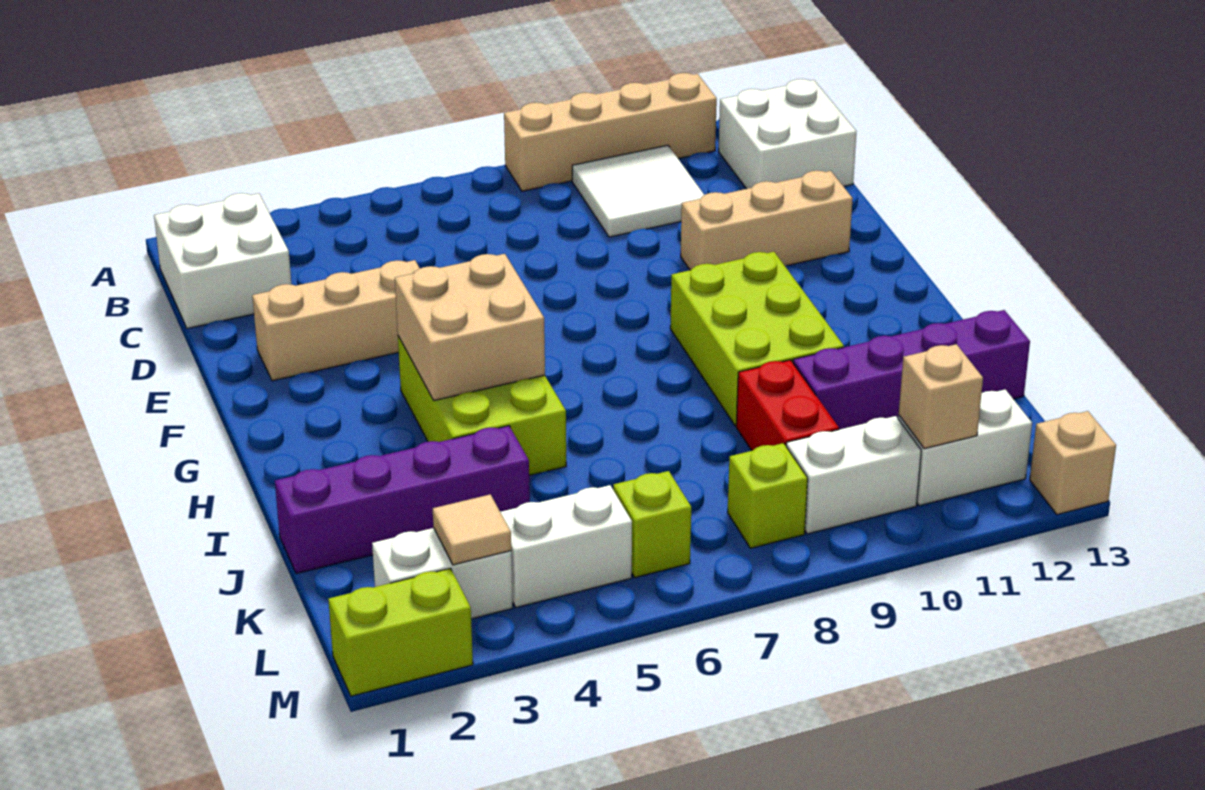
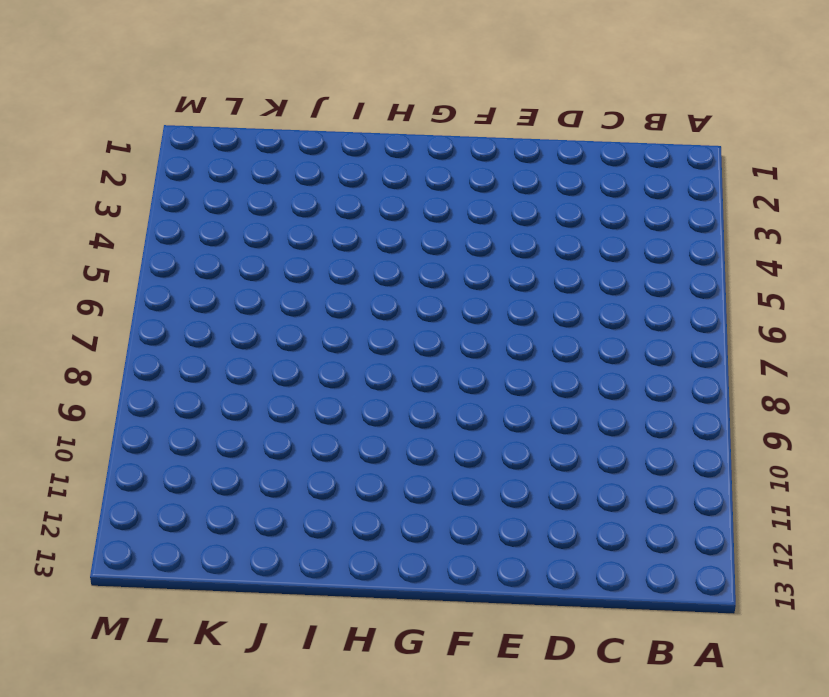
none -> tan brick A8:A11 level 1
none -> white brick B1:C2 level 1
none -> white tile B9:C10 level 1

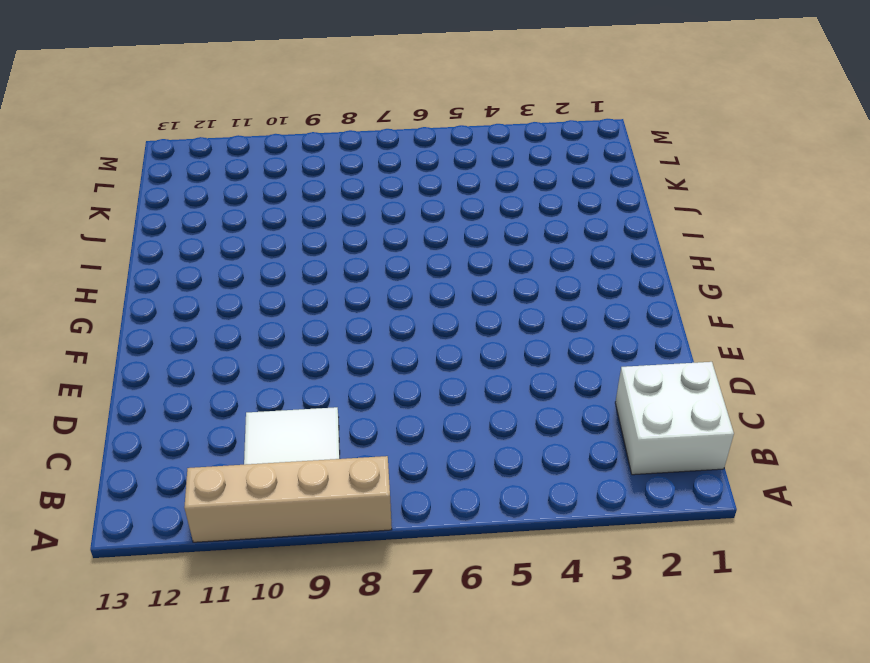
none -> white brick B12:C13 level 1
none -> tan brick E2:E4 level 1
none -> tan brick E10:E12 level 1

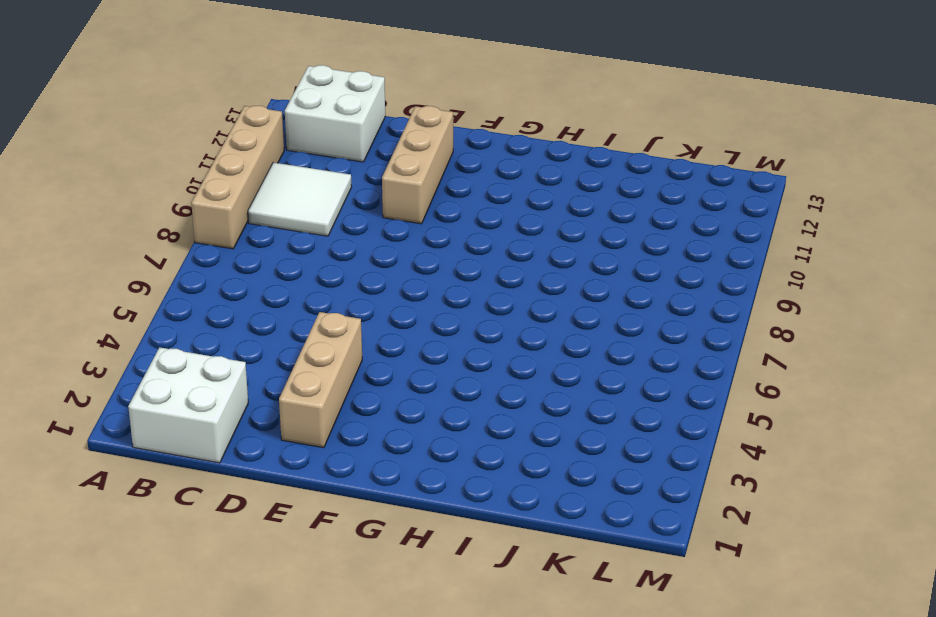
none -> lime brick G4:I5 level 1
none -> lime brick G9:I10 level 1
none -> purple brick J1:J4 level 1

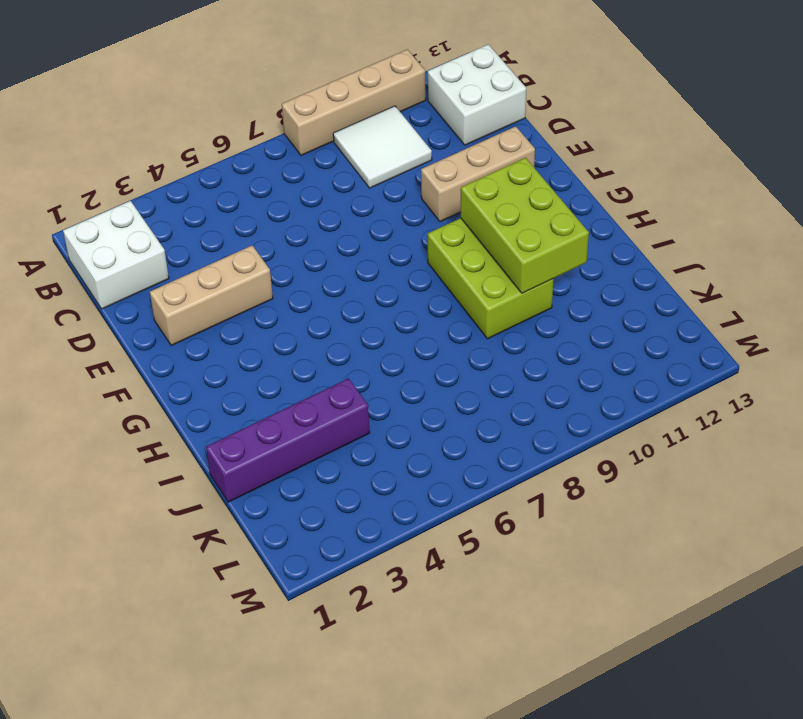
lime brick G10:I11 level 2 -> lime brick G4:I5 level 1
none -> red brick J9:K9 level 1
none -> purple brick J10:J13 level 1
none -> white brick L2:L3 level 1

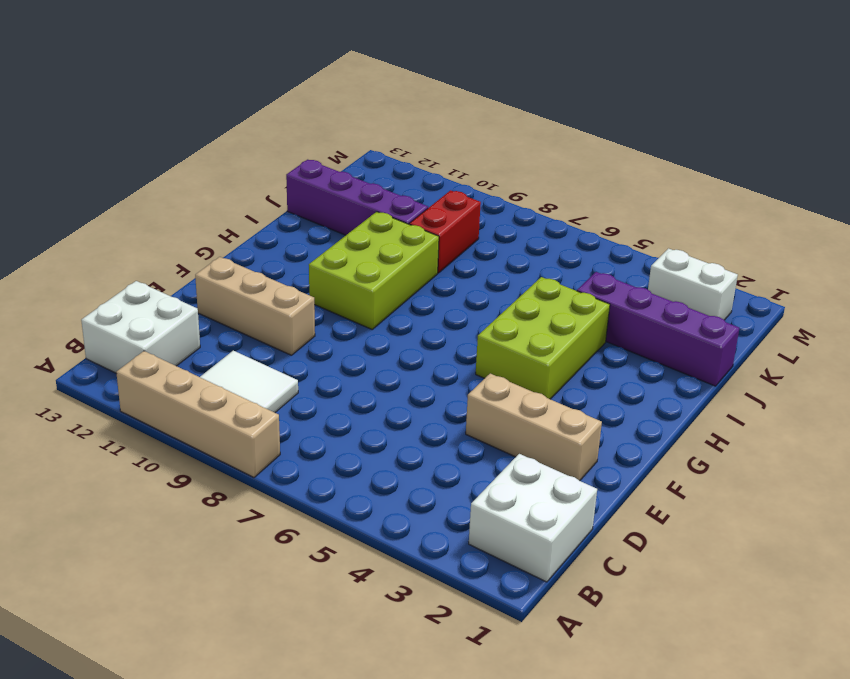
none -> white brick L4:L5 level 1
none -> lime brick L6 level 1
none -> lime brick L8 level 1

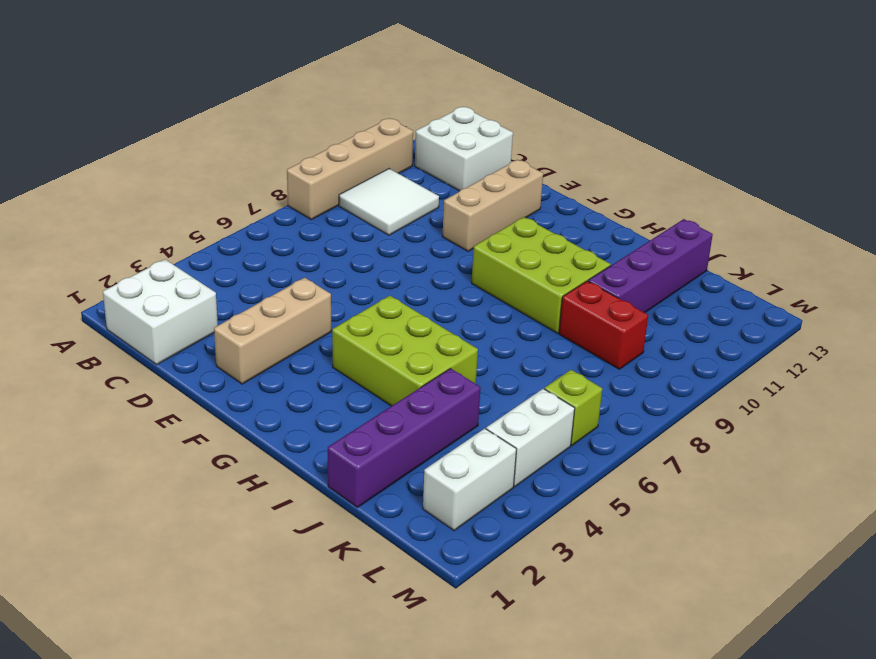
none -> lime brick L8 level 1
none -> white brick L9:L10 level 1
none -> white brick L11:L12 level 1

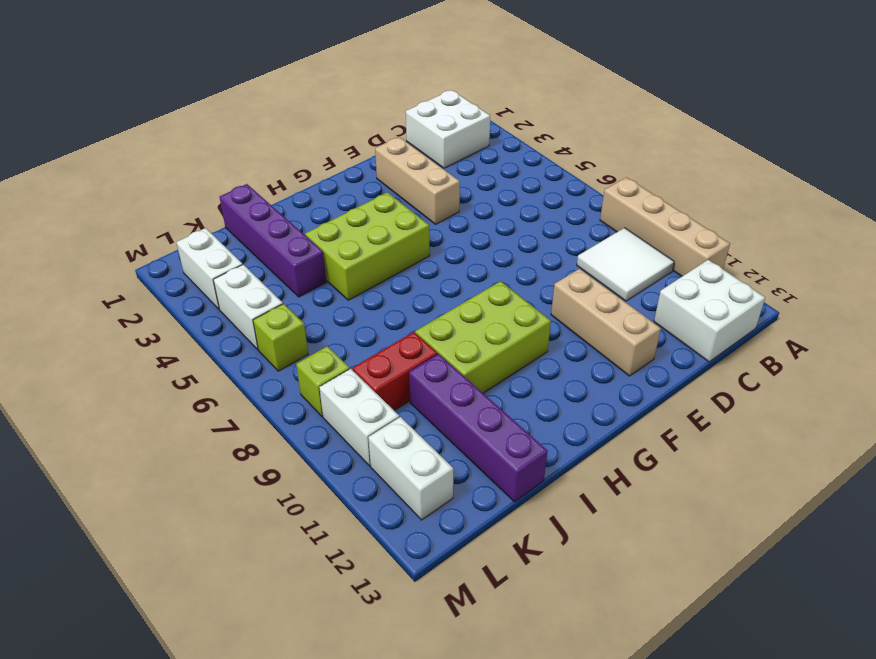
none -> lime brick M1:M2 level 1
none -> tan brick M13 level 1
none -> tan brick G4:H5 level 2

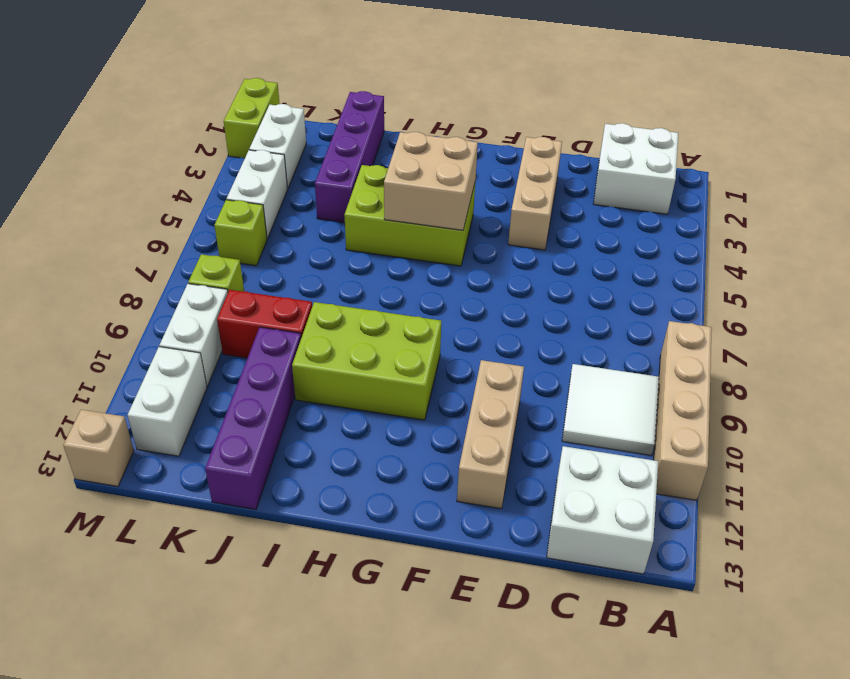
none -> tan tile L3 level 2
none -> tan brick L11 level 2

